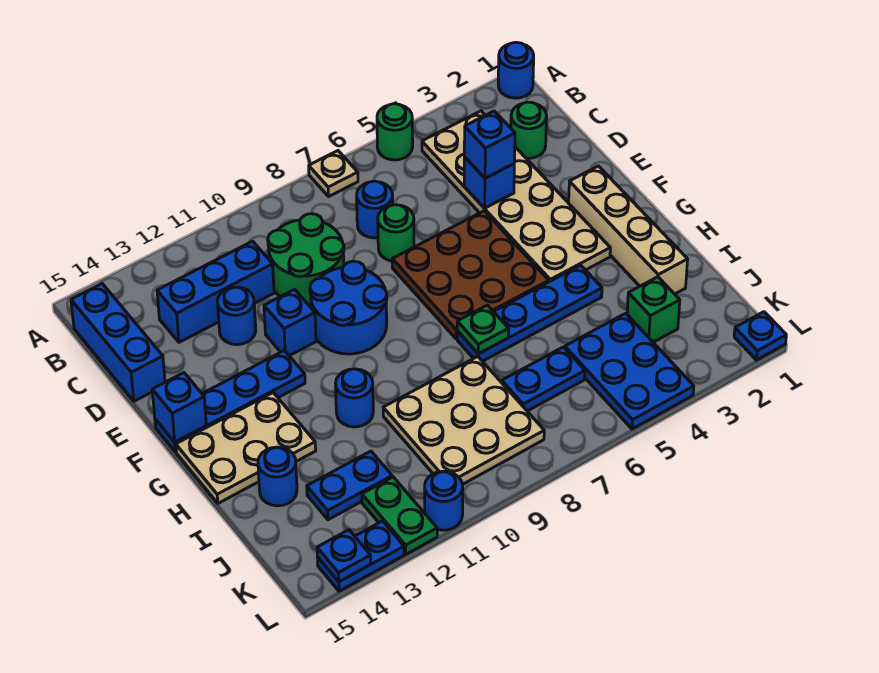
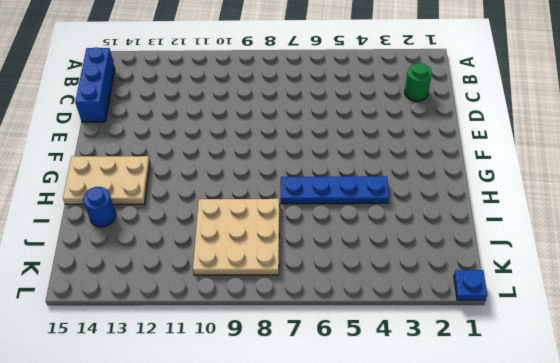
none -> blue round brick A1 level 1
none -> green round brick A5 level 1
none -> tan plate A7 level 1
none -> tan plate B3:G4 level 1

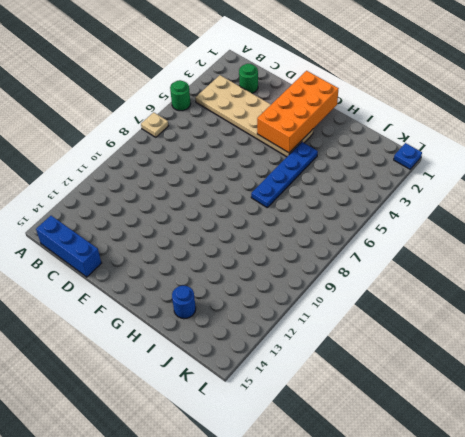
orange brick F1:G4 level 2 -> none
none -> blue round brick A1 level 1
none -> blue round brick C7 level 1
none -> green round brick C9:D10 level 1
none -> blue brick C11:C13 level 1

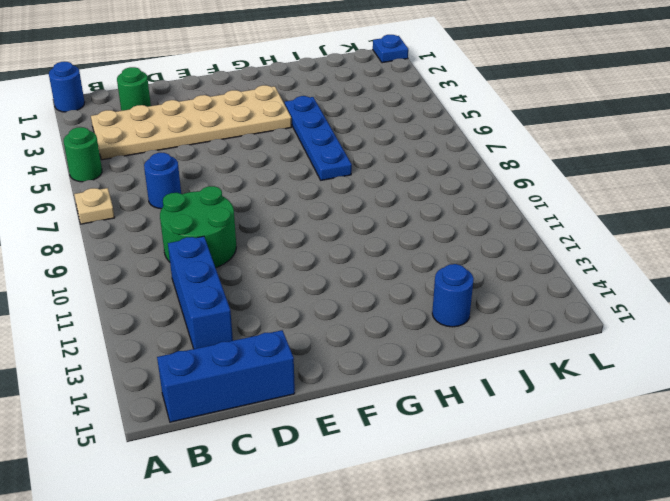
none -> green round brick D7 level 1
none -> blue round brick D12 level 1
none -> brown plate E5:G7 level 1
none -> blue round brick E9:F10 level 1

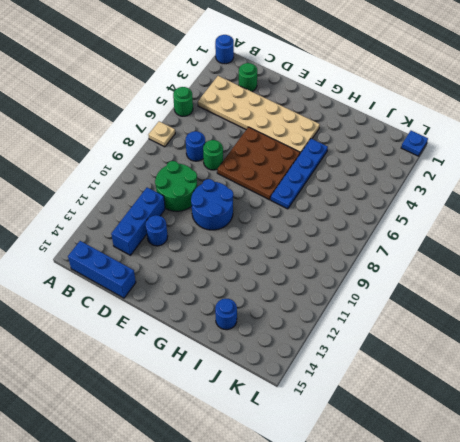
none -> blue brick E11 level 1
none -> tan brick F2:I2 level 1
none -> blue plate F12:F15 level 1
none -> tan plate G13:H15 level 1

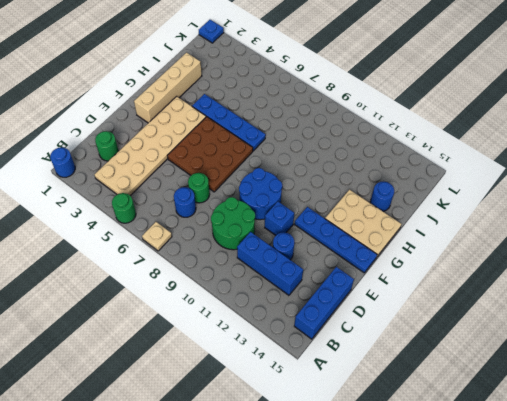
none -> blue round brick H11 level 1
none -> tan plate I8:K10 level 1
none -> green brick J3 level 1
none -> blue plate J4:L5 level 1

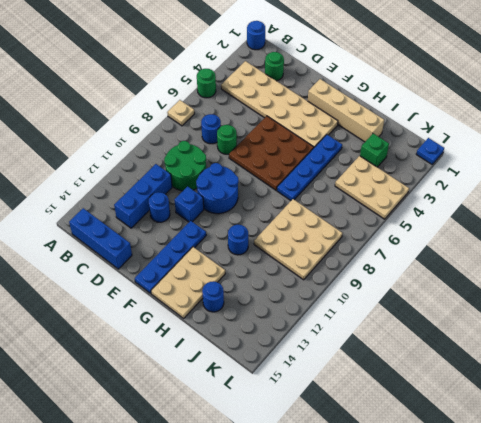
tan plate J4:L5 level 1 -> blue plate J4:L5 level 1
none -> blue plate J6:J7 level 1
none -> blue plate J12:J13 level 1
none -> green plate K12:L12 level 1
none -> blue round brick L11 level 1

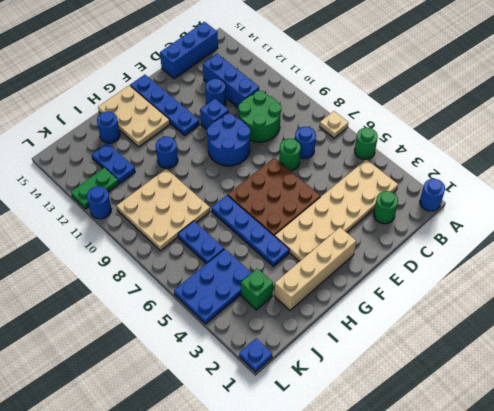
none -> blue plate L13:L14 level 1
none -> blue brick D4 level 2
none -> blue brick F15 level 2
none -> green plate H7 level 2

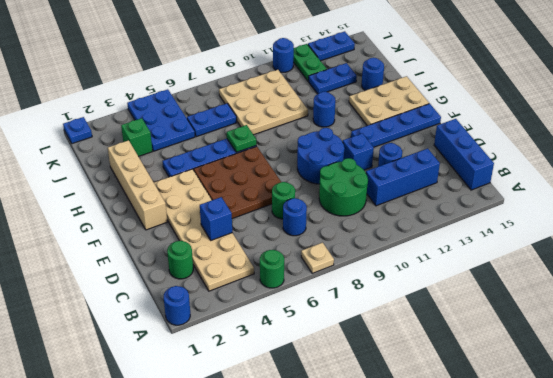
none -> blue brick F15 level 2
none -> blue plate L14 level 2
none -> blue brick D4 level 3

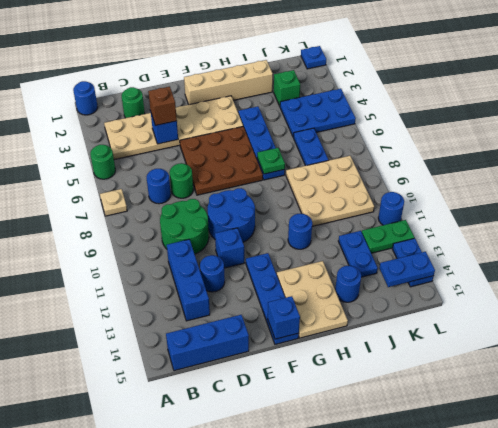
brown brick D4 level 3 -> blue brick D4 level 3
blue plate K14:L14 level 2 -> blue plate L14 level 2

